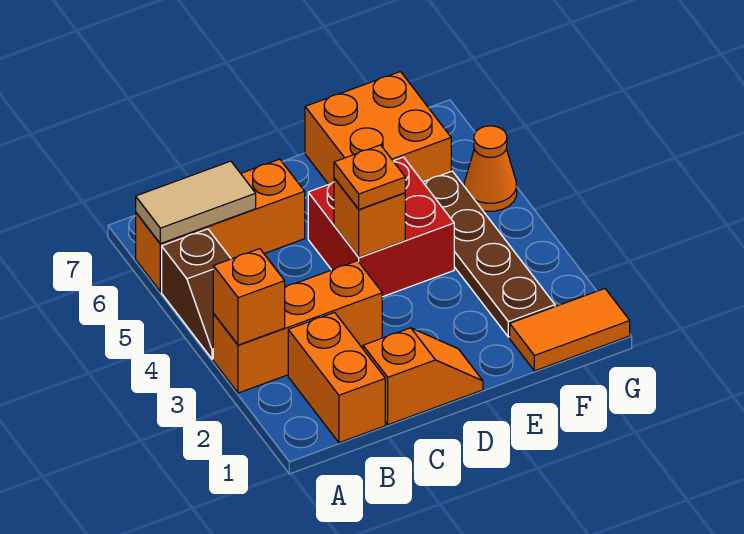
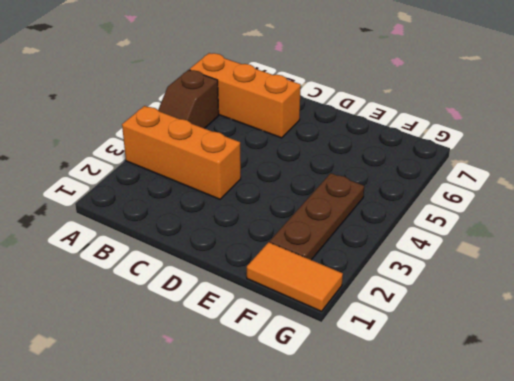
brown plate F2:F4 level 1 -> brown plate F2:F5 level 1
none -> orange brick B1:B2 level 1
none -> orange slope C1:D1 level 1 top C
none -> red brick D4:E5 level 1

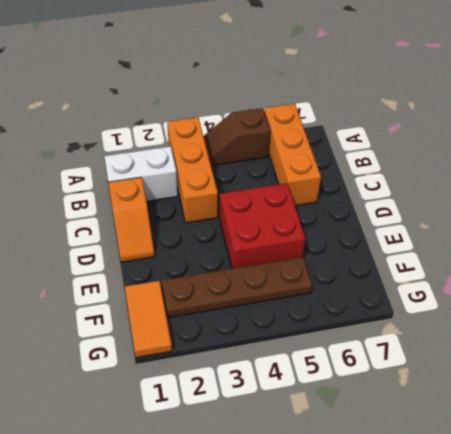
white brick B1:B2 level 1 -> orange brick B1:B2 level 1
none -> orange brick E6:F7 level 1
none -> orange cone G5 level 1
none -> orange brick A3 level 2

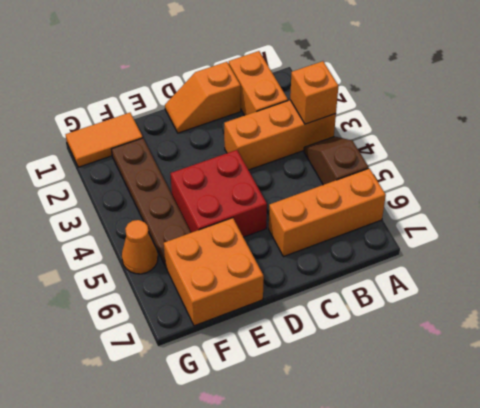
none -> tan tile A6:B6 level 2
none -> orange brick D4 level 2
none -> orange plate D4 level 3

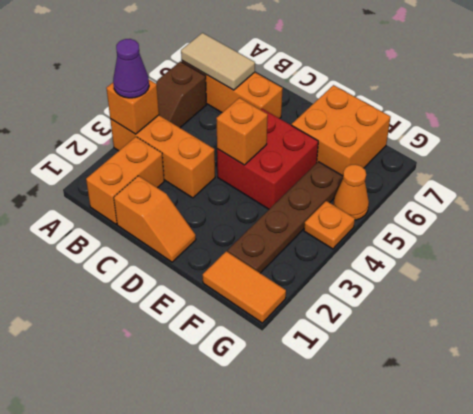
purple cone A3 level 3 -> none
orange plate G4 level 1 -> orange plate D4 level 3

